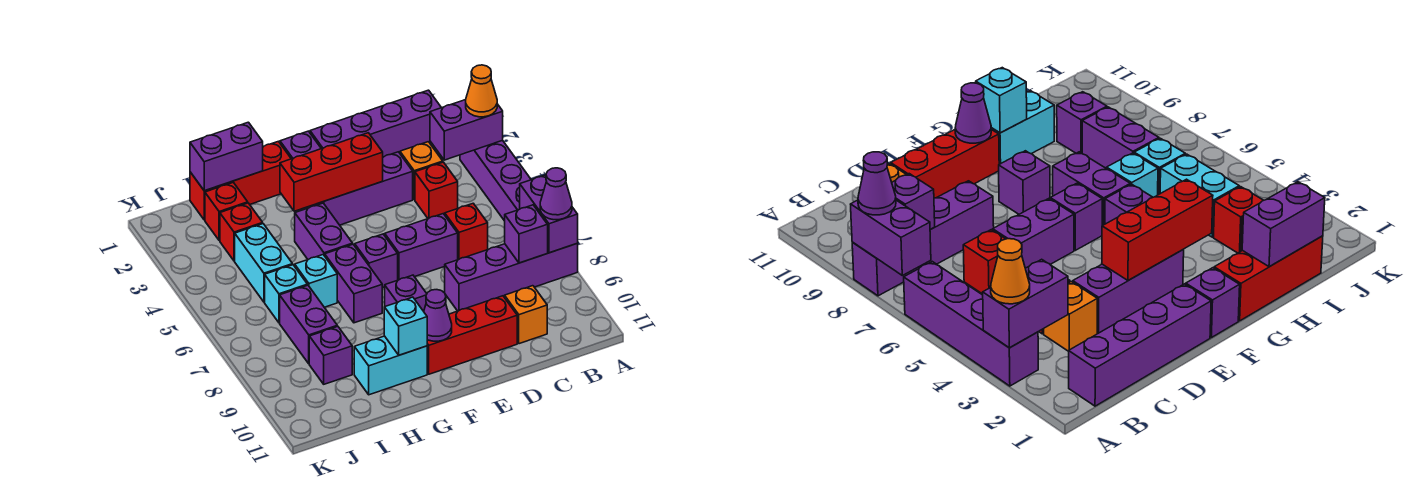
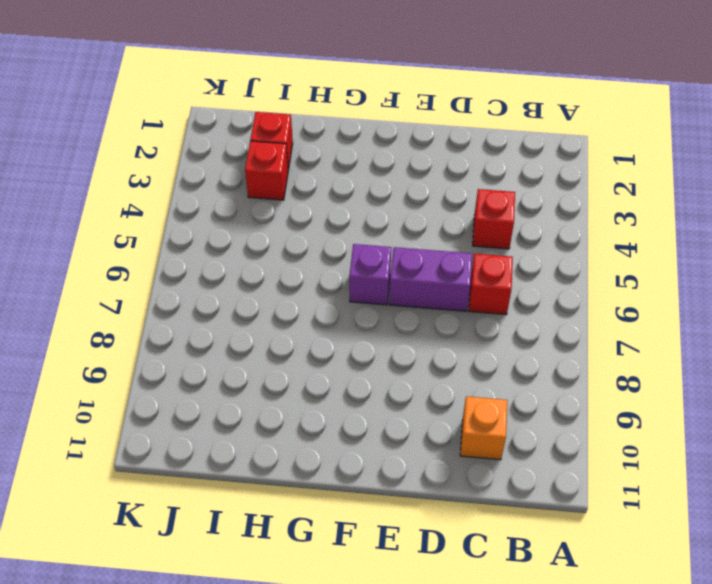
none -> purple brick A3:A6 level 1
none -> purple brick A8:D8 level 1
none -> purple brick B1:E1 level 1
none -> orange brick C3 level 1

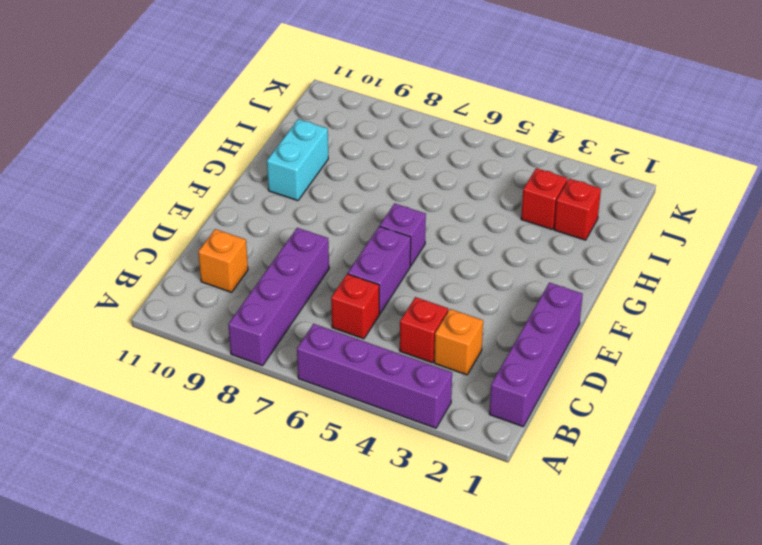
none -> purple brick D3:F3 level 1
none -> red brick D10:F10 level 1
none -> purple brick F1 level 1
none -> purple brick F8 level 1

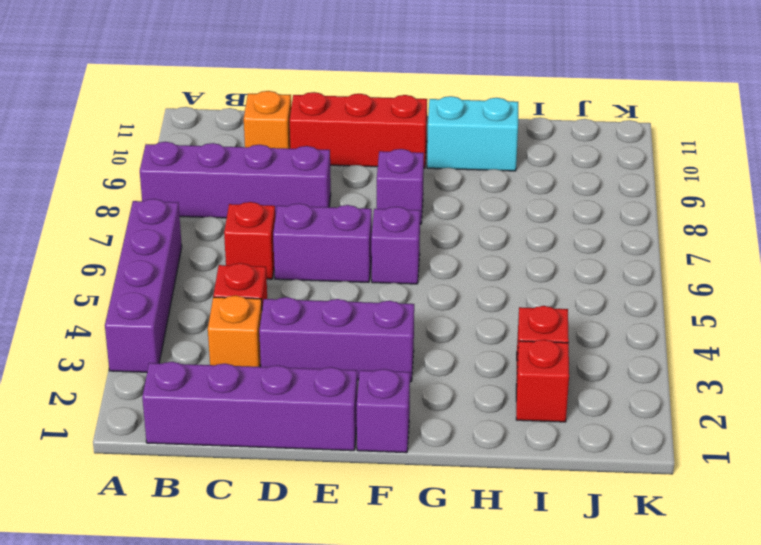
none -> red brick G1:I1 level 1
none -> purple brick G4:G5 level 1
none -> purple brick G6:G7 level 1
none -> cyan brick H6 level 1

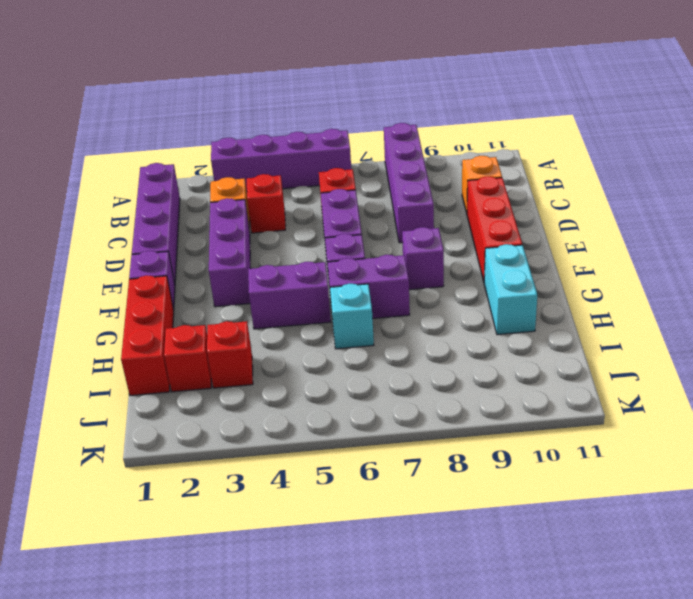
none -> cyan brick I4:I5 level 1
none -> cyan brick I6 level 1
none -> purple brick I7:I8 level 1
none -> purple brick I9 level 1

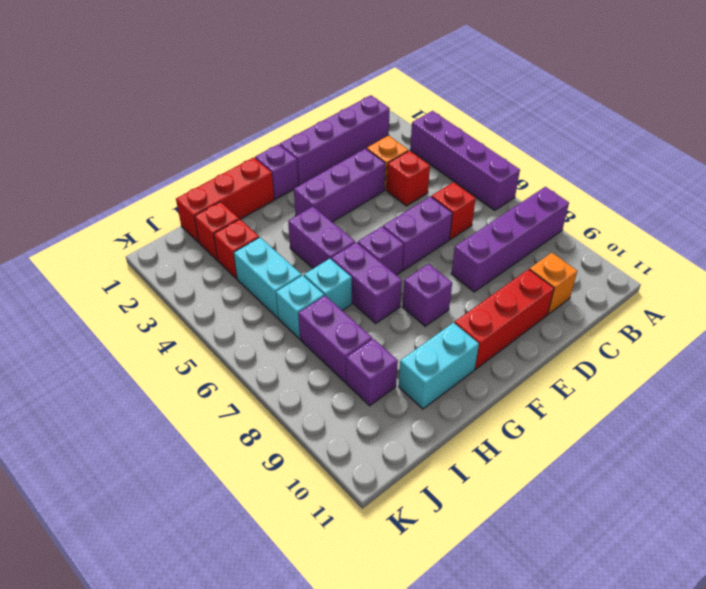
none -> purple brick A3:B3 level 2
none -> purple brick A7:A8 level 2
none -> purple brick B8 level 2
none -> red brick E3:G3 level 2

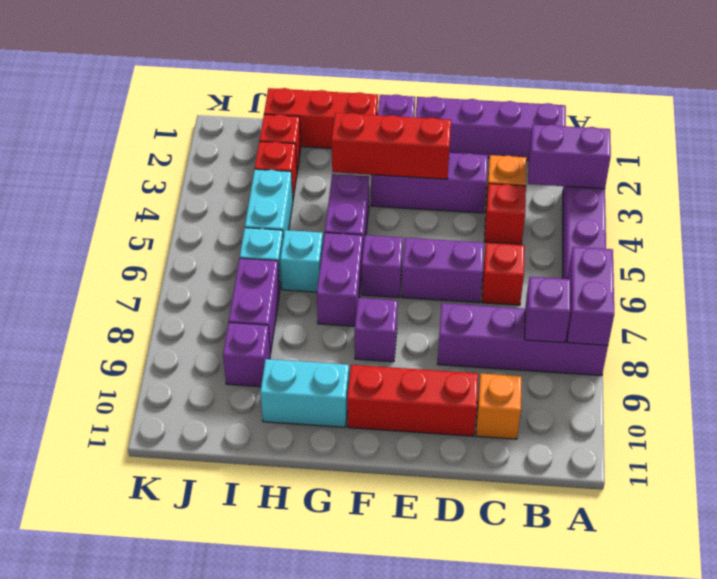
none -> purple cone F10 level 2
none -> cyan brick G10 level 2
none -> purple brick H1:I1 level 2
none -> orange cone A3 level 3

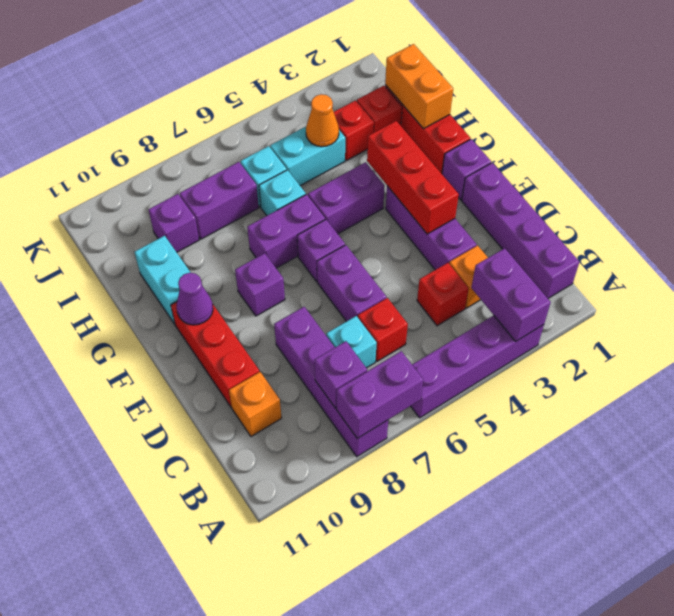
cyan brick C7 level 1 -> cyan brick G10 level 2
orange brick H1:I1 level 2 -> purple brick H1:I1 level 2
orange cone I4 level 2 -> orange cone A3 level 3
none -> purple cone A8 level 3

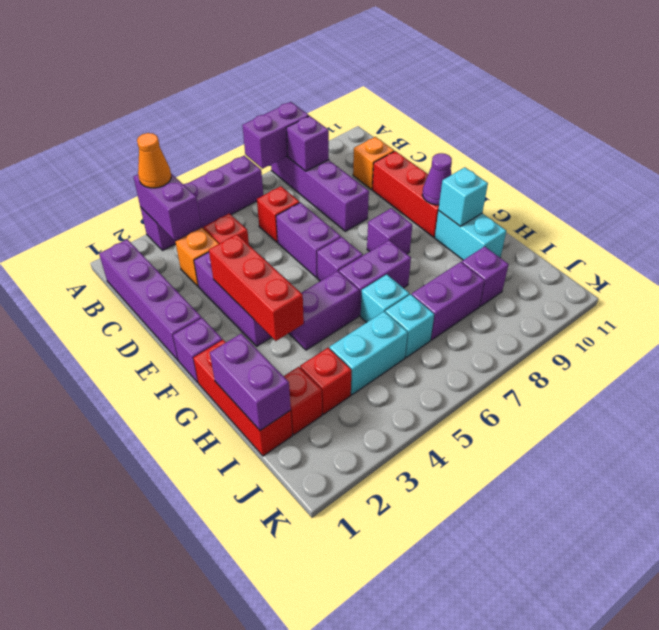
none -> purple cone A8 level 3

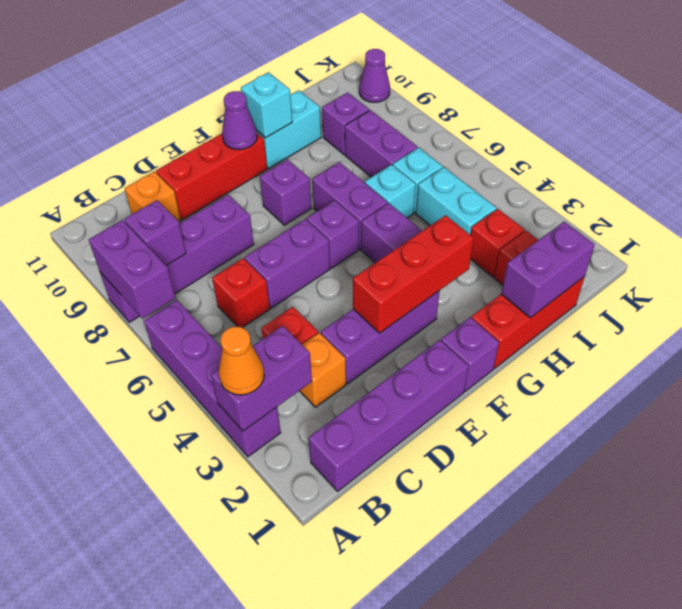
purple cone K10 level 1 -> purple cone A8 level 3

